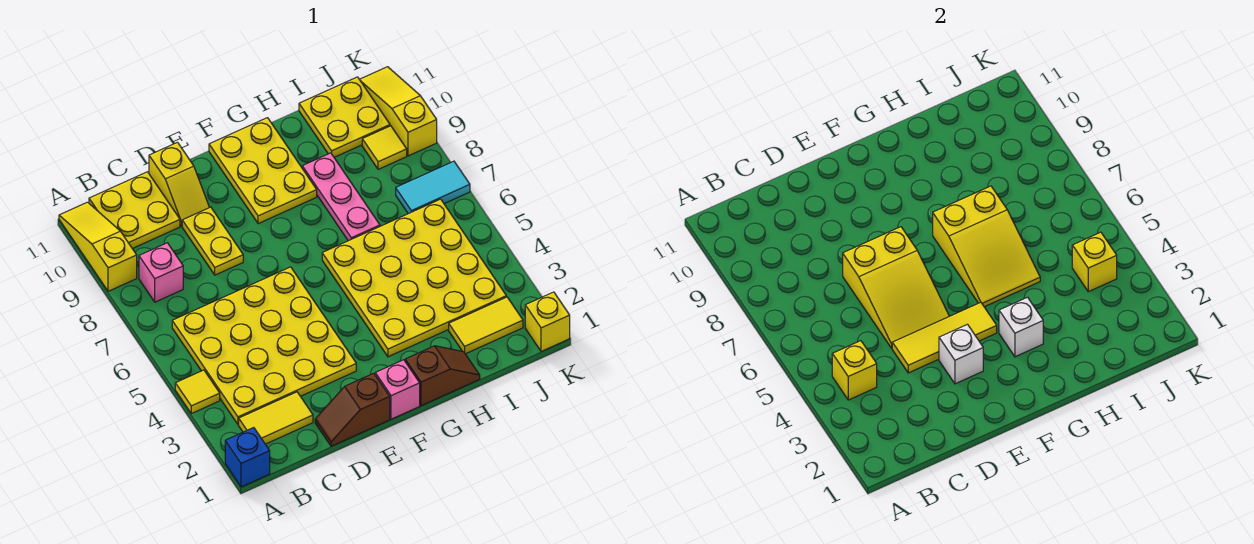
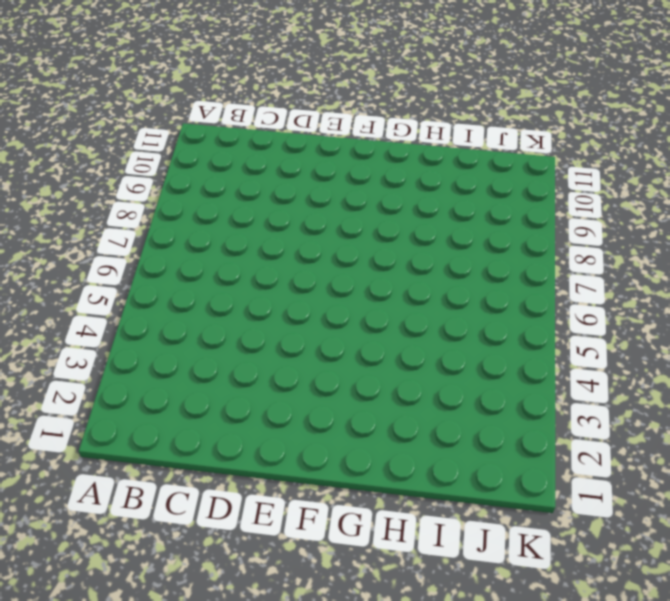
none -> blue brick A1 level 1
none -> yellow tile A4 level 1
none -> yellow slope A9:A11 level 1 top 9

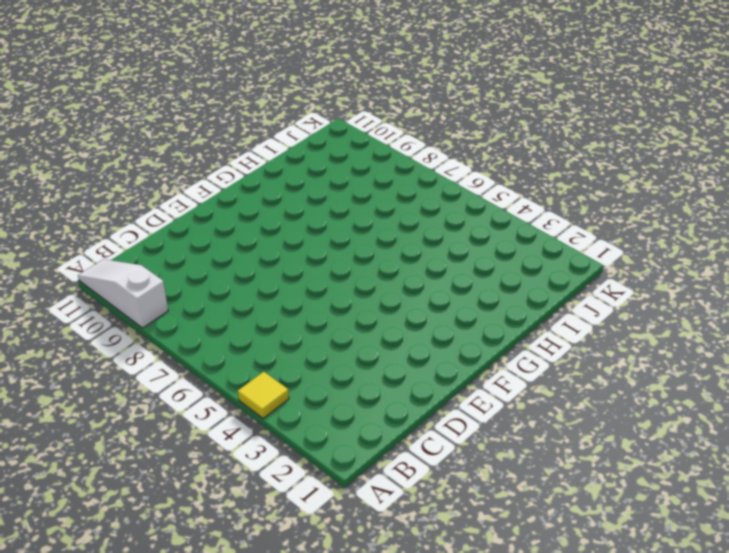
white slope A9:A11 level 1 top 9 -> yellow slope A9:A11 level 1 top 9
none -> blue brick A1 level 1
none -> yellow tile B2:C2 level 1
none -> yellow plate B3:E6 level 1

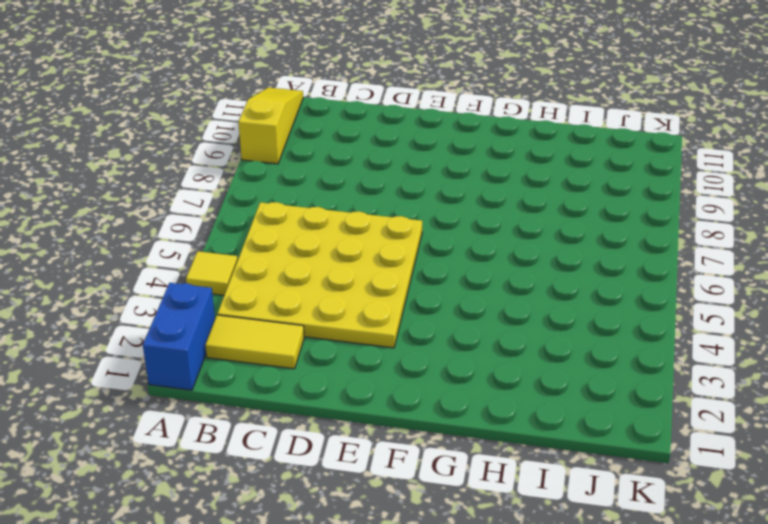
blue brick A1:A2 level 1 -> blue brick A1 level 1
none -> pink brick B8 level 1
none -> yellow plate B10:C11 level 1
none -> brown slope D1:E1 level 1 top E

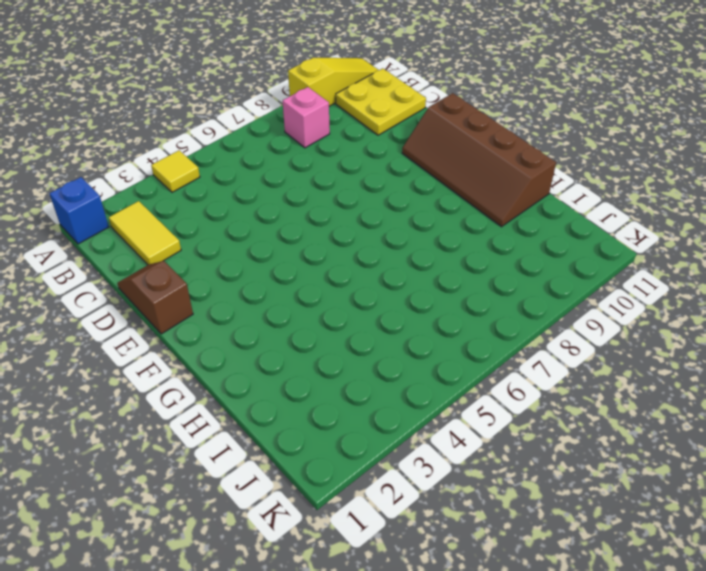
brown slope E10:H11 level 1 top 11 -> yellow plate F9:G11 level 1
none -> yellow plate B3:E6 level 1
none -> yellow plate D8:D9 level 1
none -> yellow slope D10:D11 level 1 top 11

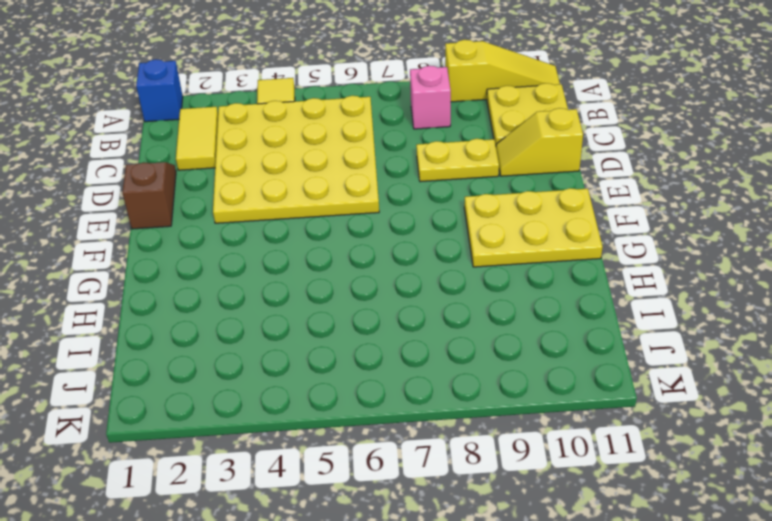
none -> pink brick F1 level 1
none -> brown slope G1:H1 level 1 top G
none -> yellow plate G3:J6 level 1

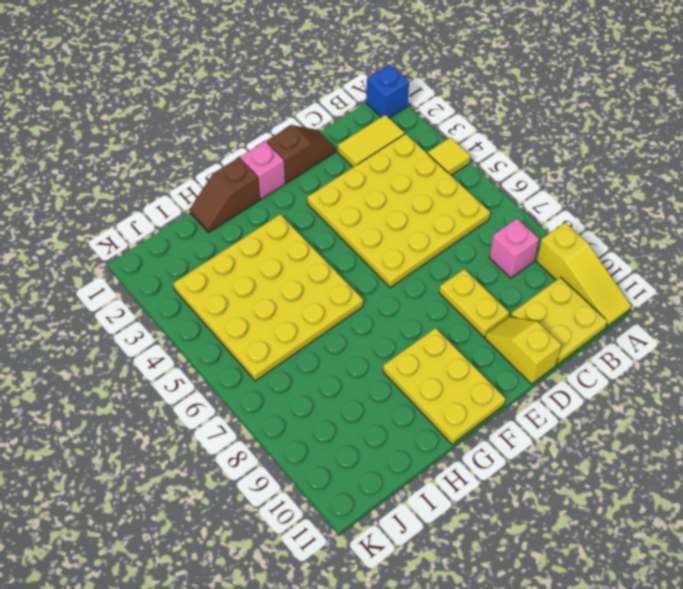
none -> pink plate H7:H9 level 1
none -> yellow tile I2:J2 level 1
none -> yellow plate I10:J11 level 1

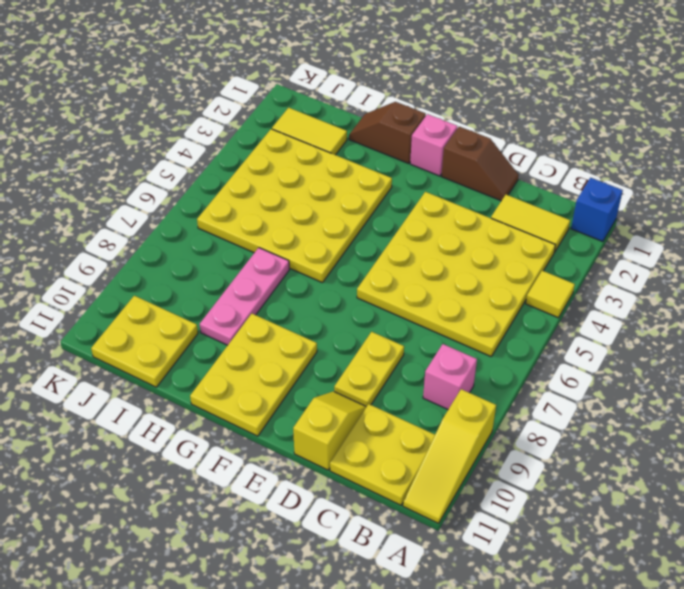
none -> cyan tile J7:K7 level 1
none -> yellow tile J9 level 1
none -> yellow brick K1 level 1

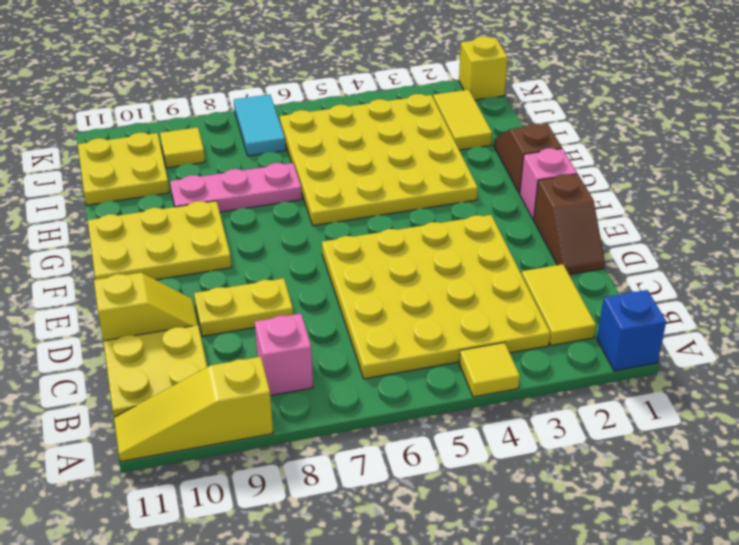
none -> yellow slope K9:K11 level 1 top 9
none -> yellow brick B4 level 2
none -> yellow tile D4:F4 level 2

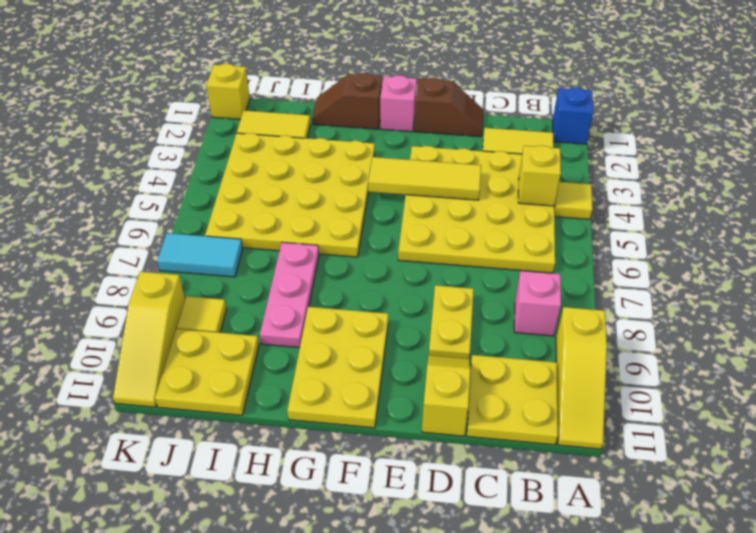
none -> yellow slope D5:E7 level 2 top 7
none -> white brick E3 level 2
none -> white brick G3 level 2

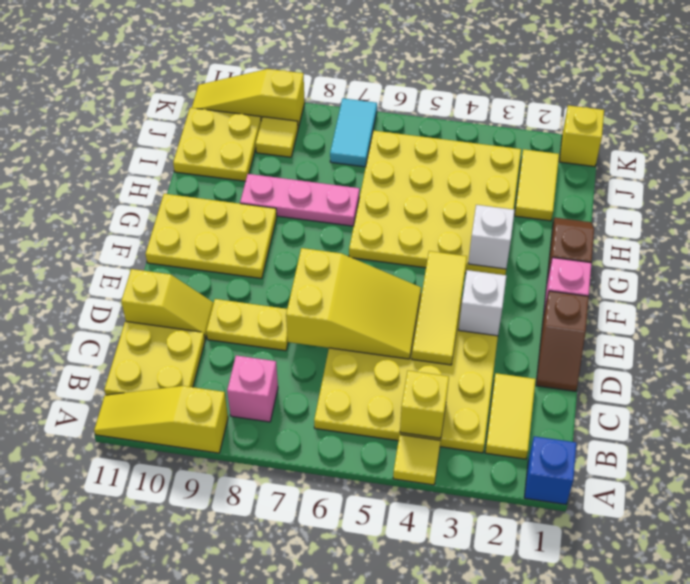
none -> yellow slope G5:H7 level 2 top 7
none -> yellow brick J4 level 2

